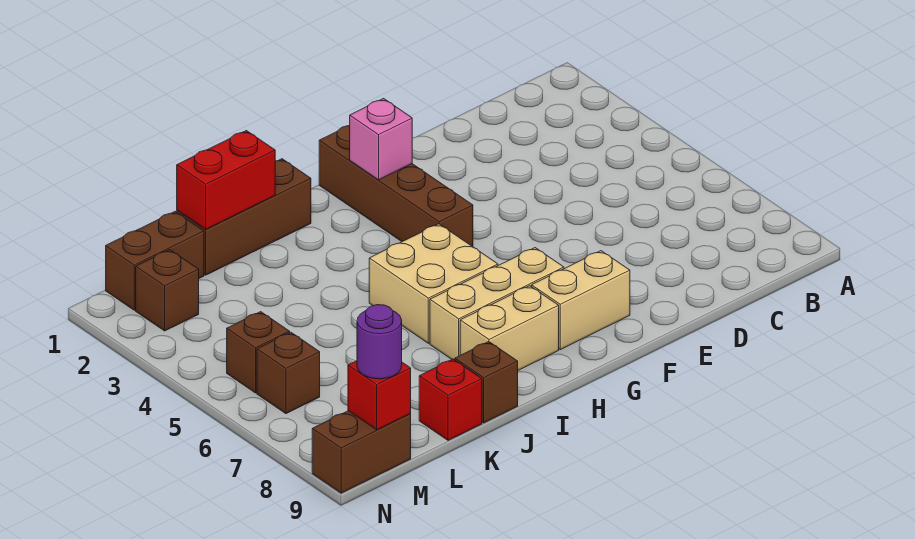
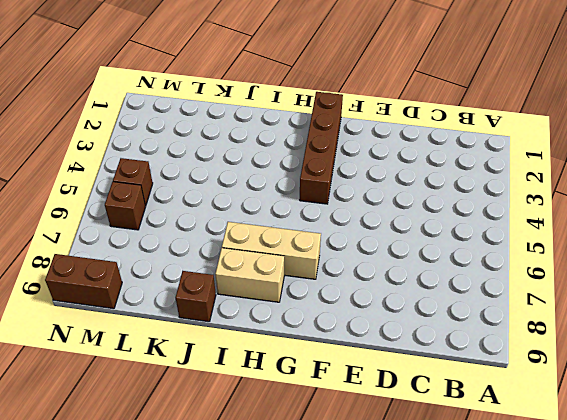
none -> tan brick F8:G8 level 1
none -> tan brick H5:I6 level 1
none -> brown brick I1:K1 level 1

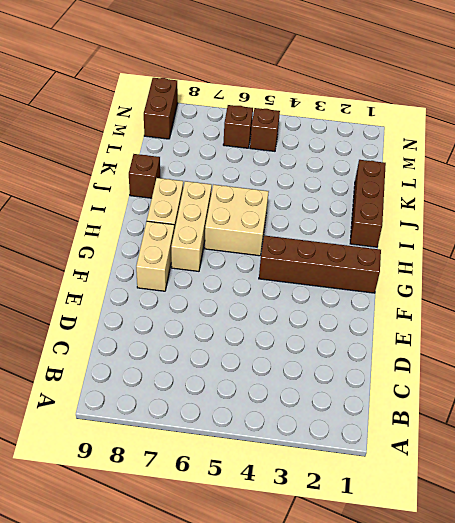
none -> red brick K9 level 1
none -> brown brick L1:M1 level 1
none -> brown brick M2 level 1

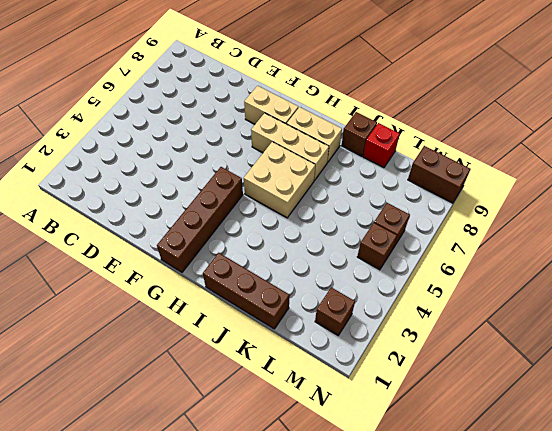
none -> brown brick L1:M1 level 1
none -> pink brick G2 level 2
none -> red brick J1:K1 level 2

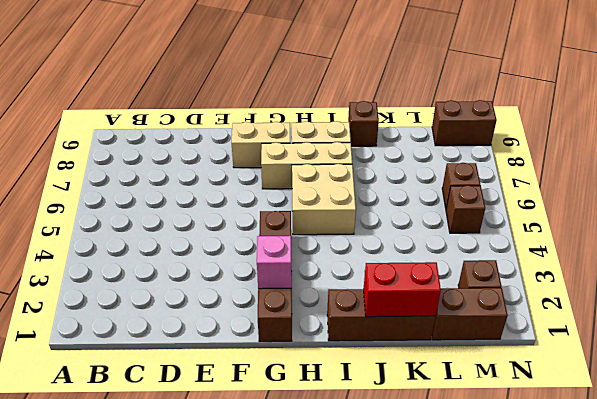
none -> red brick K9 level 1
none -> red brick M9 level 2
none -> purple round brick M9 level 3

